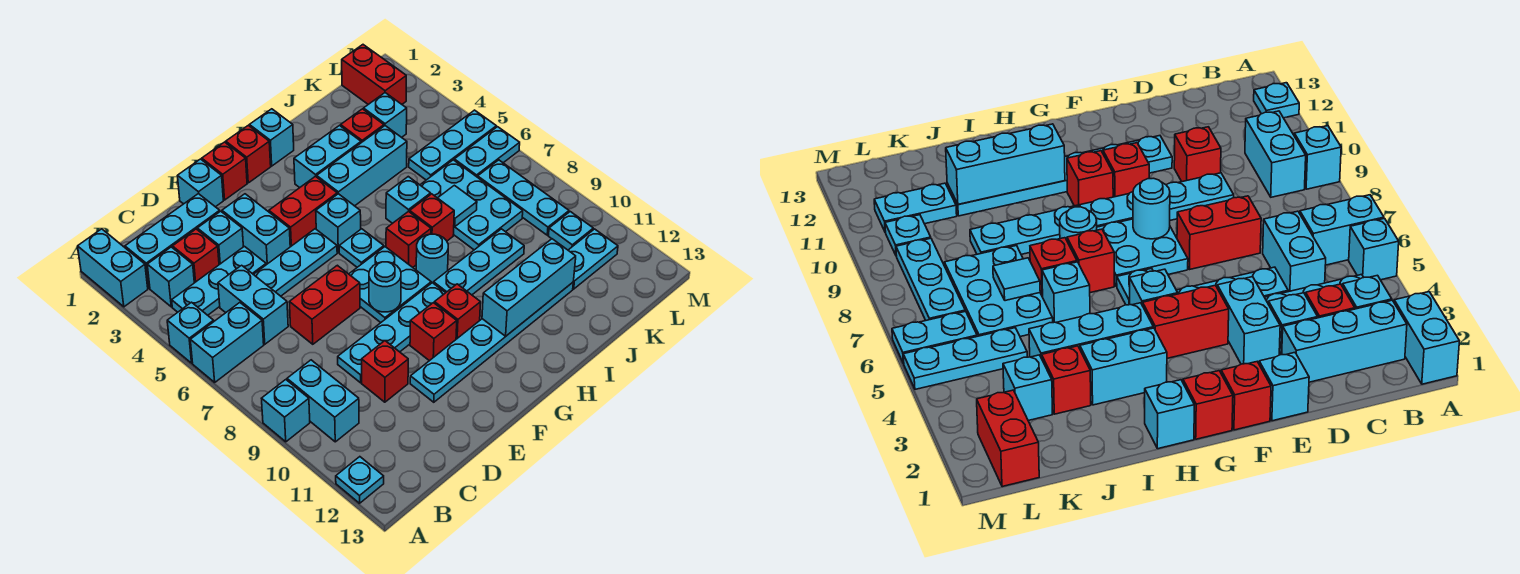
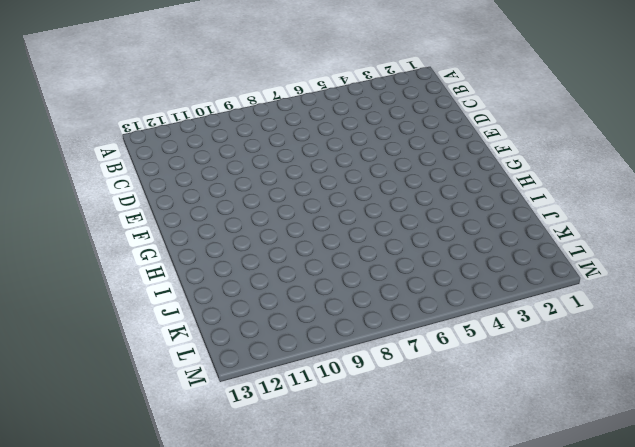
none -> cyan brick A1:A2 level 1
none -> cyan brick A5 level 1
none -> cyan brick A6:B6 level 1
none -> cyan brick A9 level 1

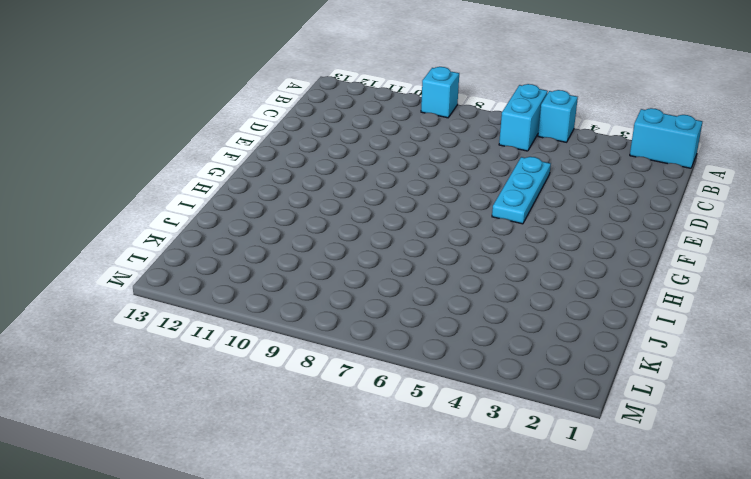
none -> cyan plate A12 level 1
none -> cyan brick B2:D2 level 1
none -> cyan brick B3 level 1
none -> cyan plate B4:D4 level 1

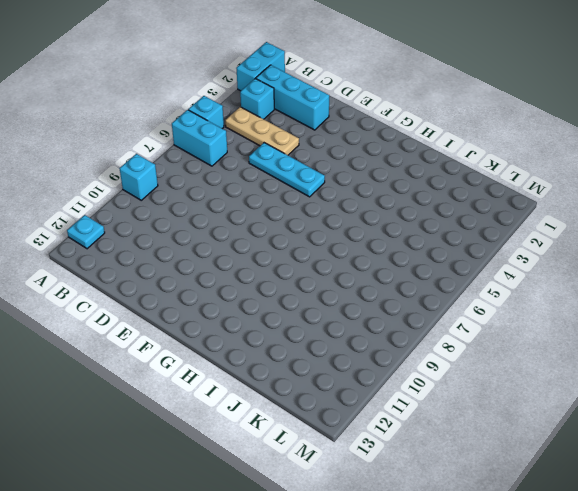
tan plate B4:D4 level 1 -> cyan plate B4:D4 level 1
none -> cyan brick B9:B10 level 1
none -> red brick C3 level 1
none -> cyan brick C5:C6 level 1
none -> cyan brick D3 level 1

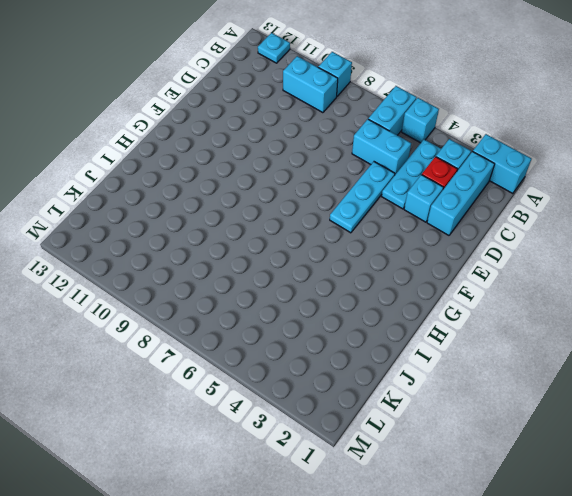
none -> red brick D7:E7 level 1
none -> cyan plate D9:G9 level 1
none -> red brick D10 level 1
none -> cyan brick E1 level 1

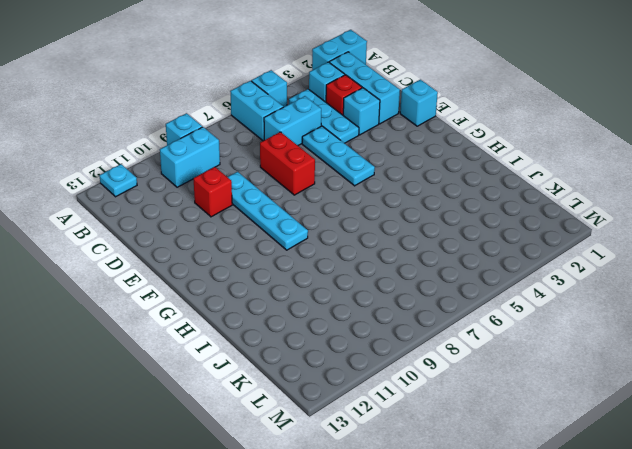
none -> cyan brick E3:E4 level 1
none -> cyan plate E11:J11 level 1
none -> red brick F1 level 1
none -> red brick F4:G4 level 1

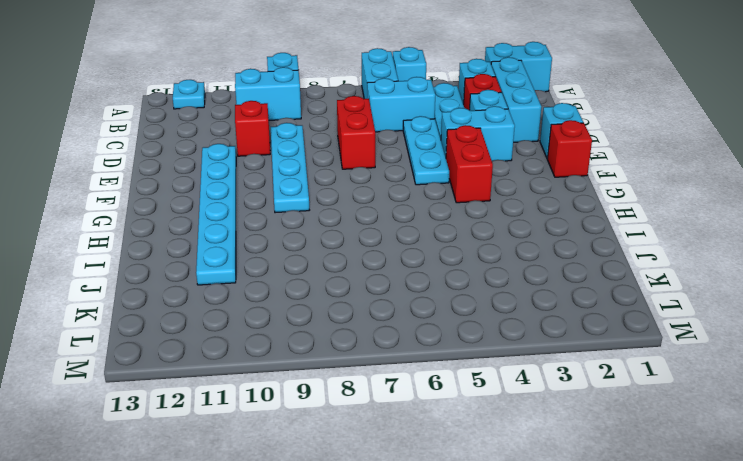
none -> cyan plate F7:G8 level 1
none -> red brick F10 level 1
none -> red brick G1 level 1
none -> cyan brick G5 level 1

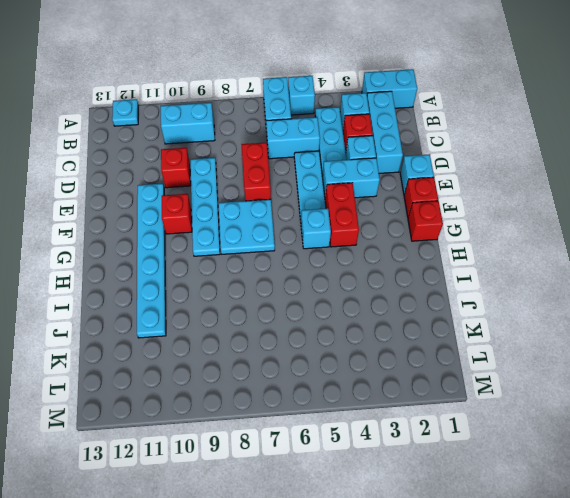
none -> cyan brick A9 level 1
none -> cyan plate G6 level 1
none -> red brick G10 level 1
none -> cyan brick H1 level 1

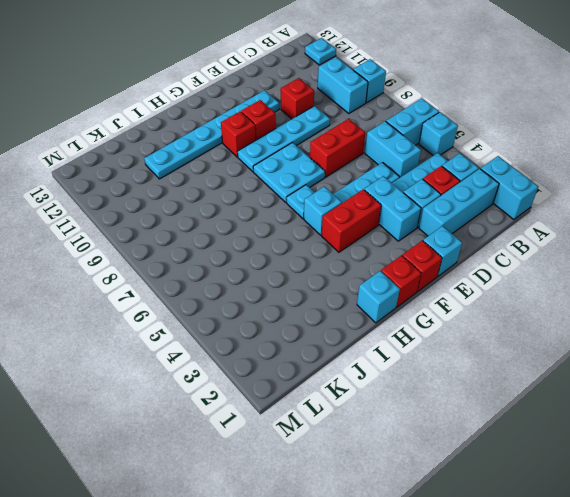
none -> cyan brick H3:I3 level 1
none -> cyan brick H4:J4 level 1
none -> red brick H7 level 1
none -> cyan round brick H8 level 1

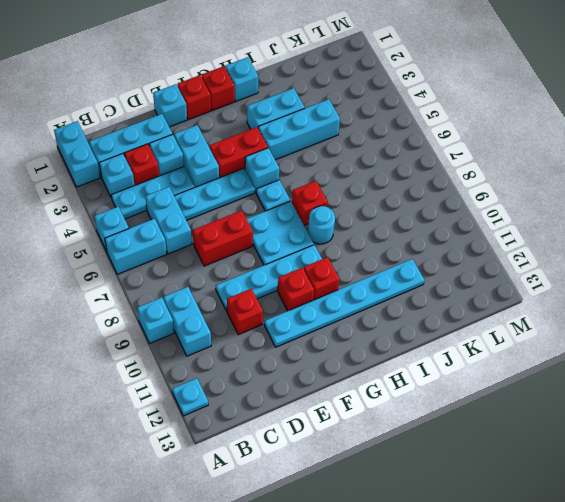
none -> cyan plate H9:J9 level 1
none -> cyan brick I6 level 1
none -> red brick I7 level 1
none -> red brick J3 level 1

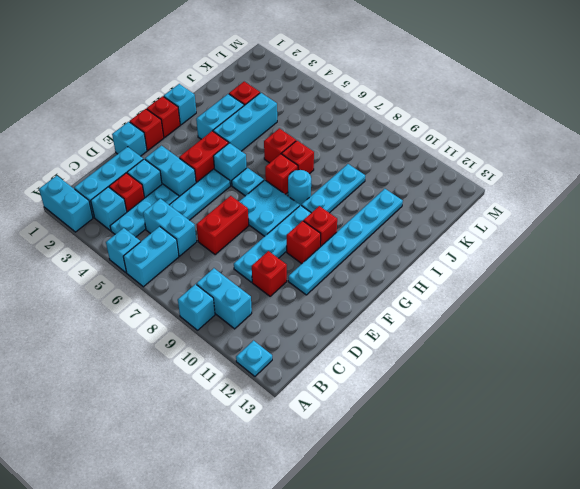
red brick I6 level 1 -> cyan brick I6 level 1
none -> cyan plate J6:K8 level 1
none -> cyan brick K3 level 1
none -> cyan plate K5:M5 level 1
none -> cyan plate K11:L11 level 1

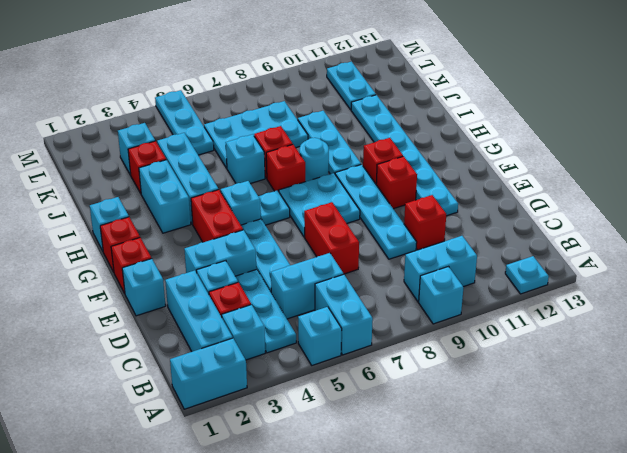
none -> red brick L1:L2 level 1
none -> cyan plate L6:M6 level 1
none -> cyan plate L7:L9 level 1
none -> cyan plate L10 level 1

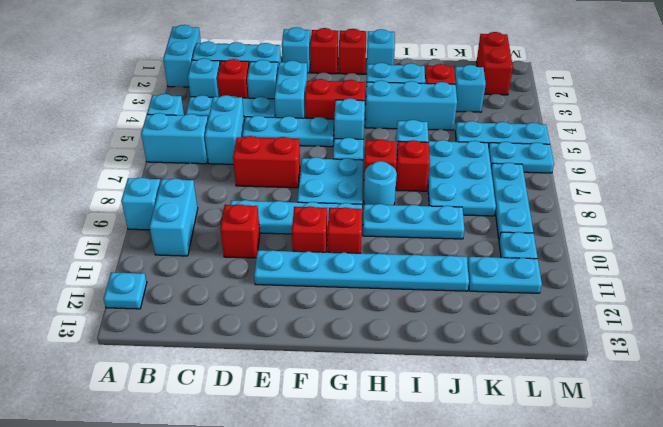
none -> cyan round brick F8 level 2
none -> cyan brick H11:J11 level 2
none -> cyan tile J7 level 2

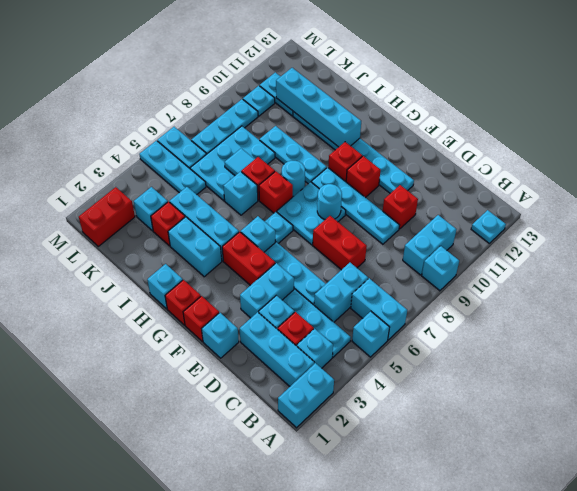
cyan brick H11:K11 level 2 -> cyan brick H11:J11 level 2

